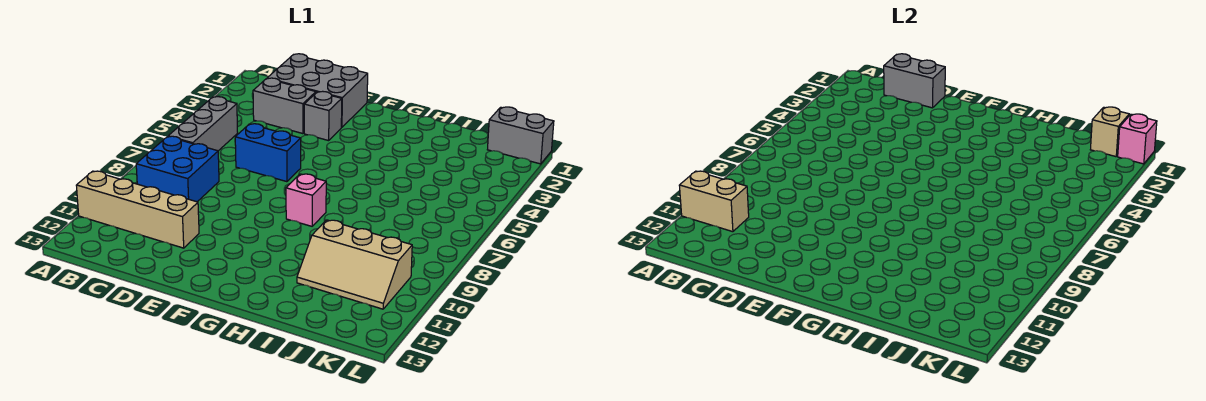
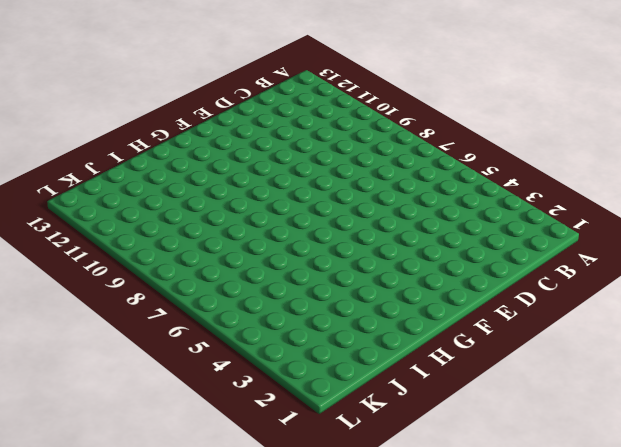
none -> tan brick A11:D11 level 1
none -> grey brick B5:B7 level 1
none -> blue brick B8:C9 level 1

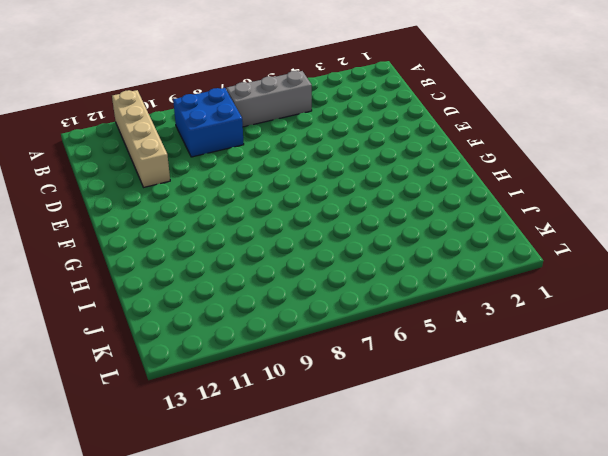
none -> grey brick C1:E2 level 1
none -> grey brick C3:D3 level 1
none -> blue brick D6:E6 level 1

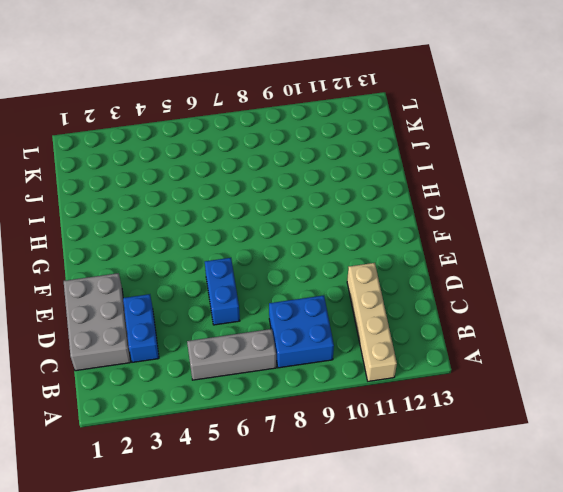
blue brick C3:D3 level 1 -> grey brick C3:D3 level 1
none -> grey brick E3 level 1
none -> pink brick G8 level 1
none -> tan slope I10:K11 level 1 top 10

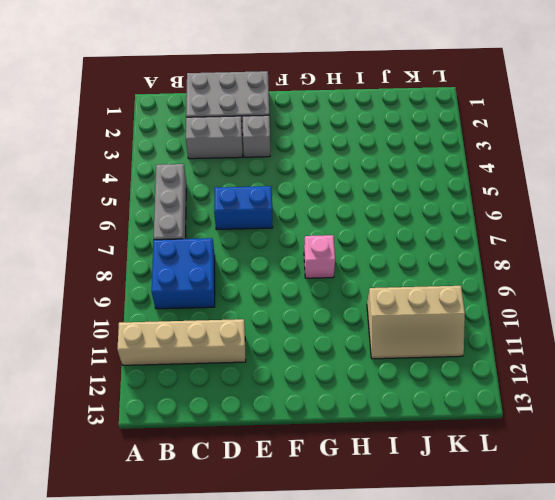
none -> grey brick K1:L1 level 1
none -> tan brick A11:B11 level 2
none -> grey brick C1:D1 level 2

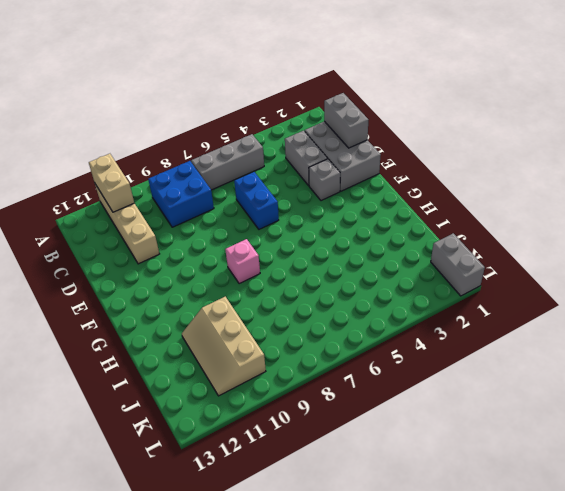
none -> tan brick K1 level 2
none -> pink brick L1 level 2

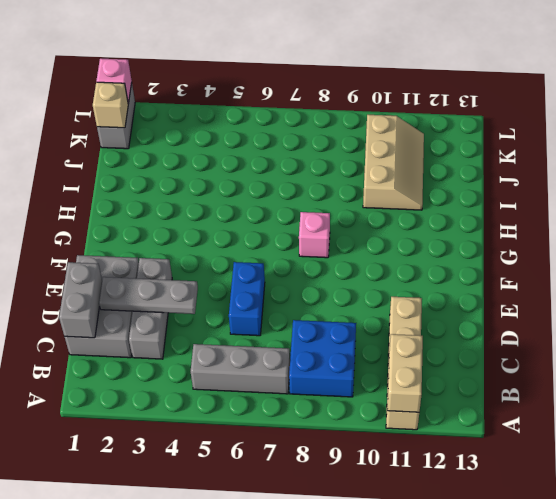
grey plate D2:D4 level 2 -> none

